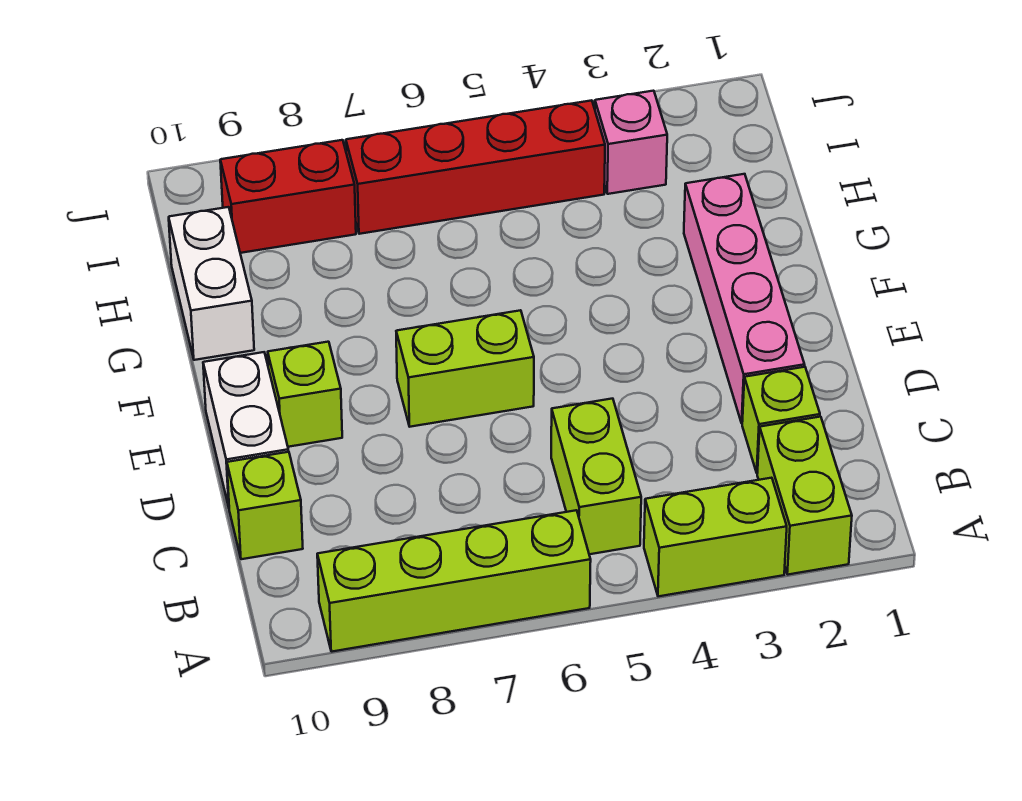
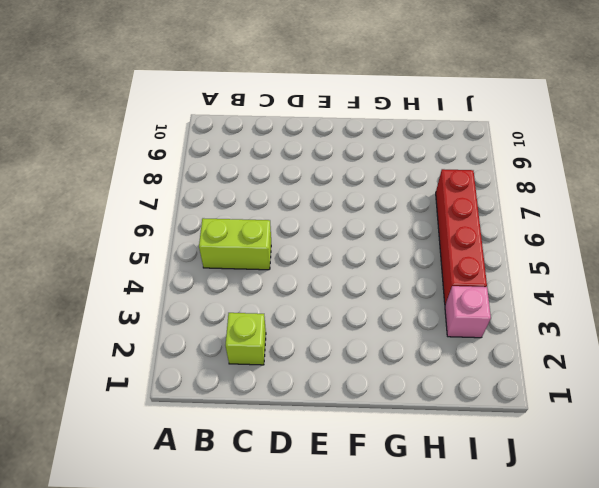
none -> lime brick A2:B2 level 1
none -> lime brick A3:A4 level 1
none -> lime brick A6:A9 level 1

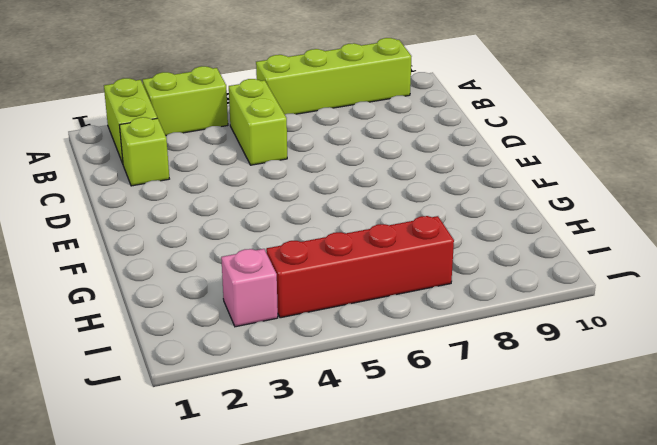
none -> lime brick C10 level 1
none -> pink brick D2:G2 level 1
none -> white brick D10:E10 level 1

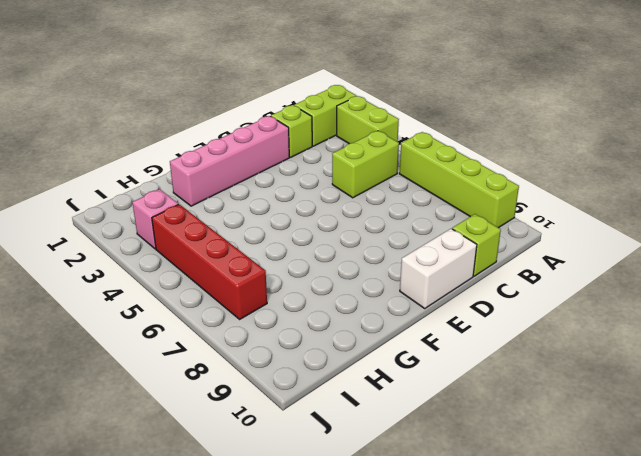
none -> lime brick E6:E7 level 1
none -> lime brick E9 level 1
none -> white brick G10:H10 level 1

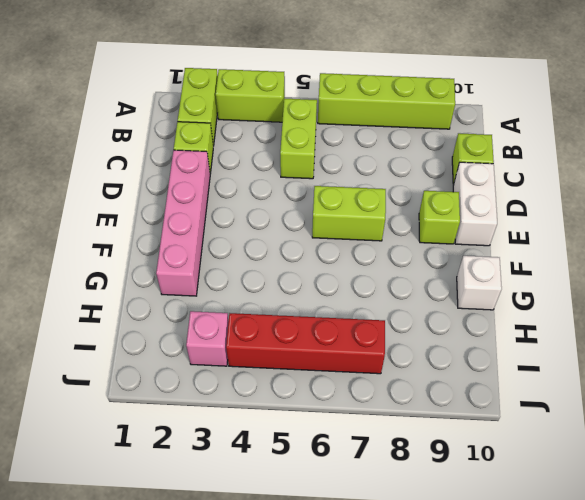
white brick G10 level 1 -> white brick G10:H10 level 1
none -> red brick I8:I9 level 1

